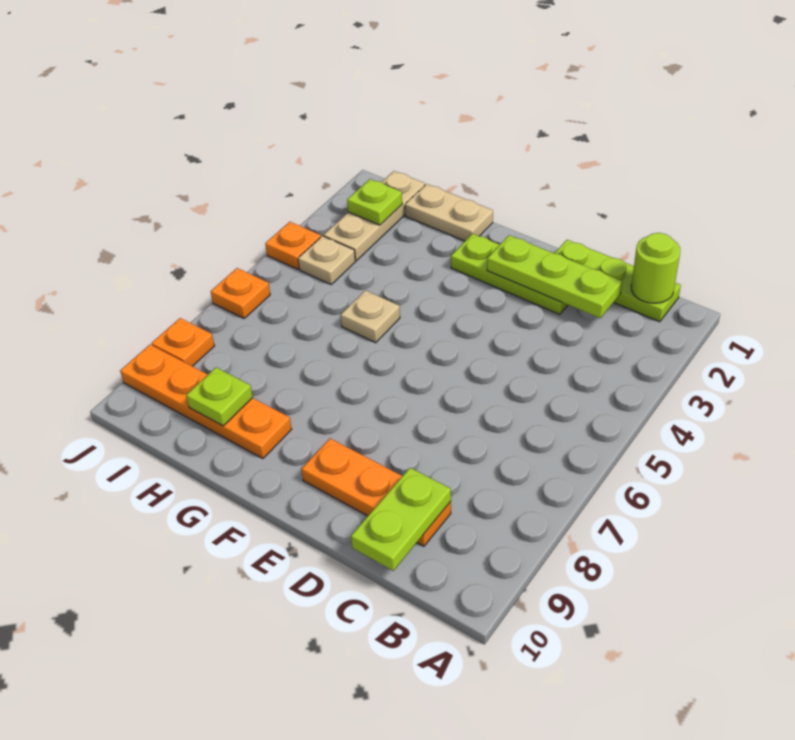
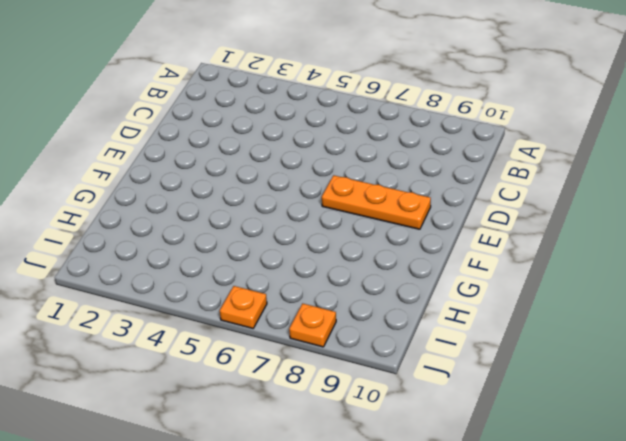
orange plate E7:E9 level 1 -> orange plate C9:E9 level 1
none -> lime plate B1:D1 level 1
none -> lime plate D2:F2 level 1
none -> tan plate G1:H1 level 1

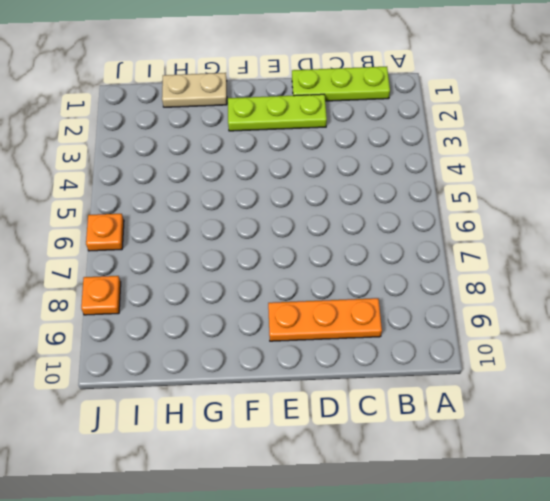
none -> tan plate G5 level 1
none -> orange plate G9:J9 level 1
none -> tan plate I1:I3 level 1

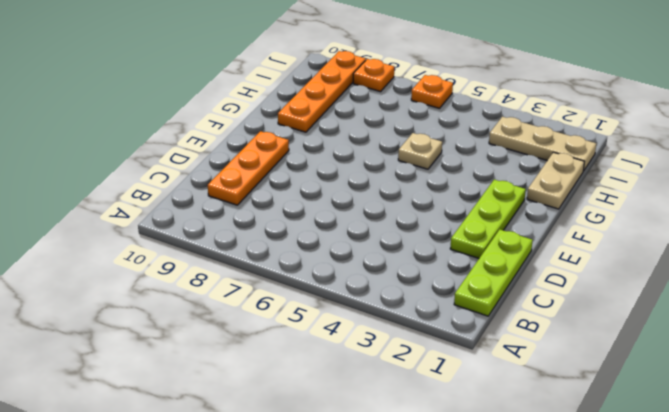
none -> tan plate I4 level 1
none -> orange plate J4 level 1
none -> lime round brick B1 level 2

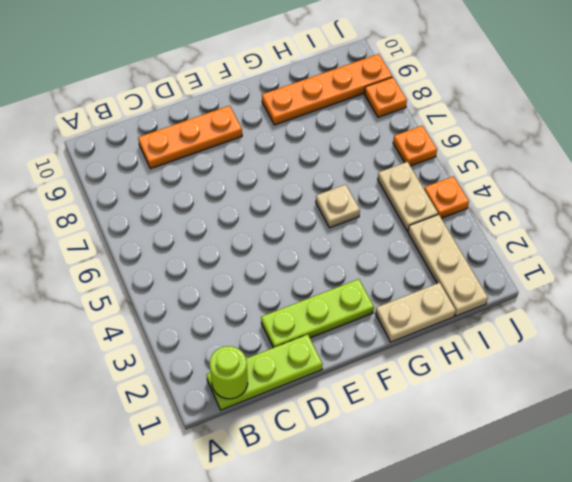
tan plate I4:I5 level 1 -> tan plate I4 level 1
none -> lime plate C2:E2 level 2
none -> lime plate C9:C10 level 2
none -> lime plate H9 level 2

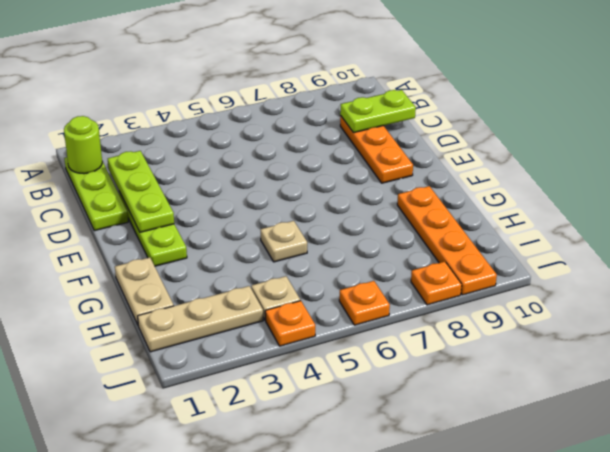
none -> lime plate H9 level 2
none -> lime plate I2 level 2

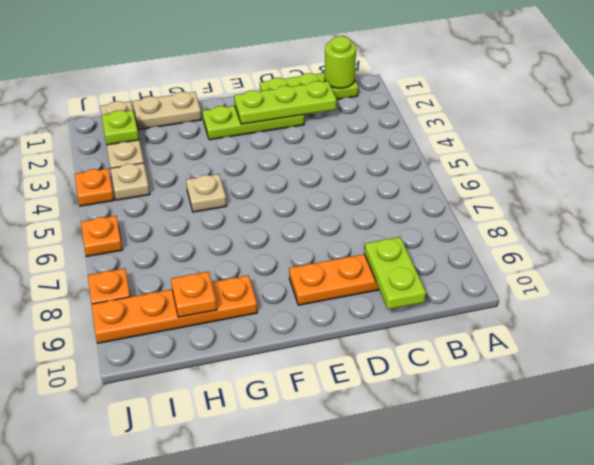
orange plate H9 level 2 -> lime plate H9 level 2

